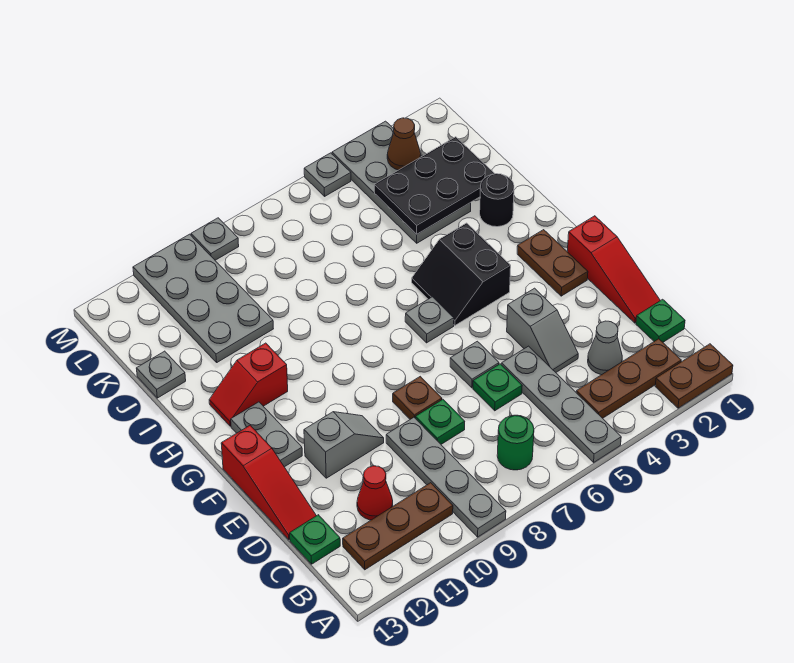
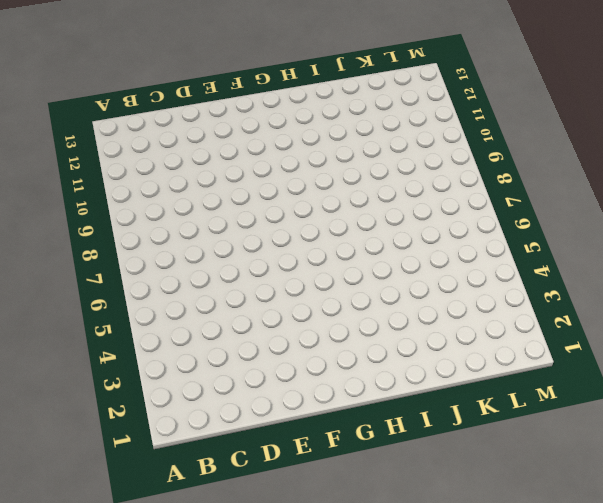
none -> brown plate A1:A2 level 1
none -> grey plate A5:D5 level 1
none -> grey plate A9:D9 level 1
none -> brown plate B2:B4 level 1

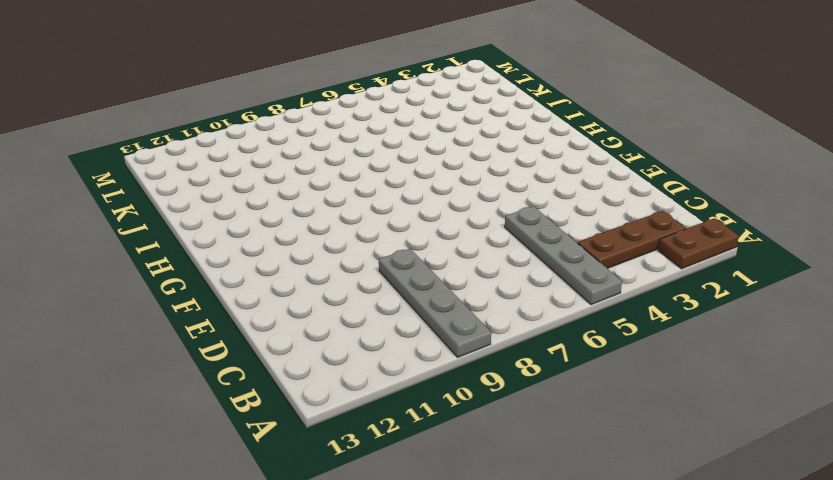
none -> green round brick B7 level 1
none -> brown plate B10:B12 level 1
none -> green plate C1 level 1
none -> grey cone C3 level 1

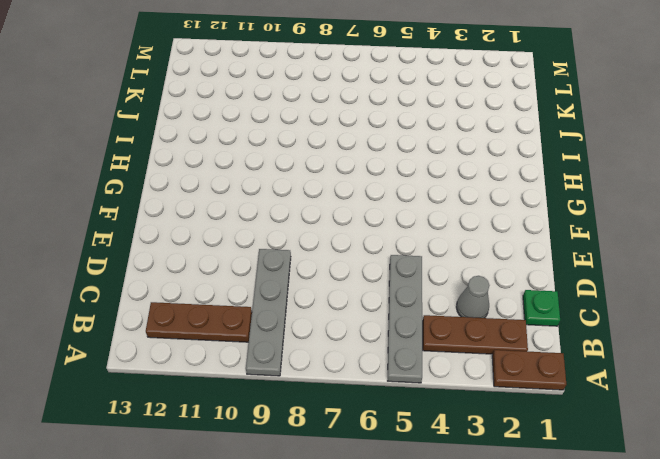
none -> green round brick B7 level 1
none -> red cone C11 level 1
none -> green plate C13 level 1
none -> red slope D1:F1 level 1 top F

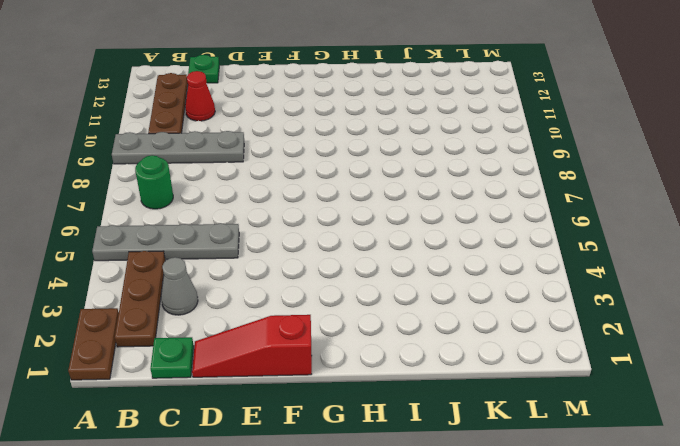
none -> grey slope D4:E4 level 1 top E
none -> green plate D6 level 1
none -> green plate D8 level 1
none -> red slope D13:F13 level 1 top F

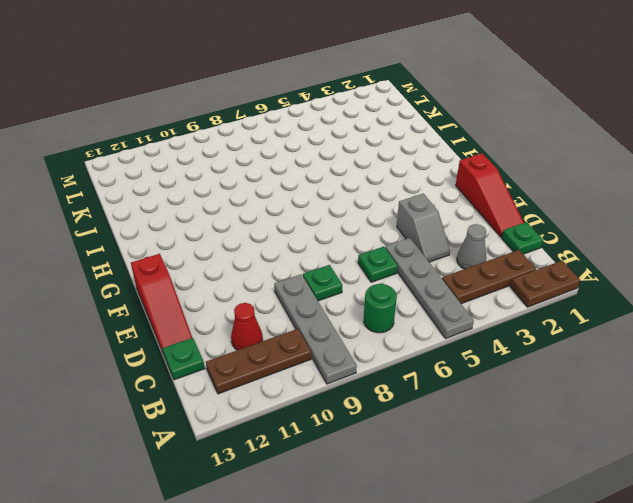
none -> grey plate E6 level 1
none -> brown plate E8 level 1
none -> grey slope E10:E11 level 1 top 11
none -> brown plate F2:G2 level 1

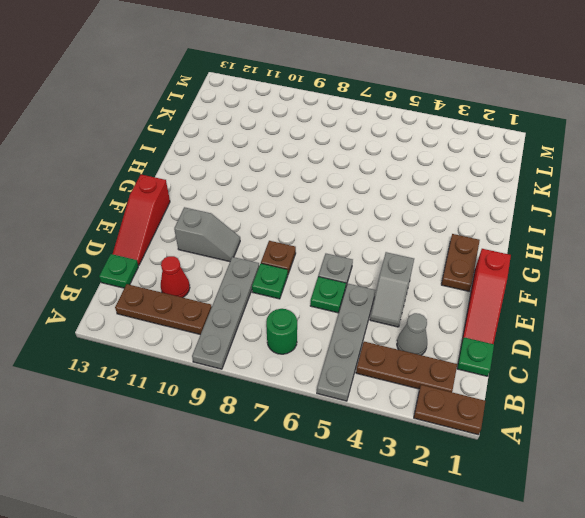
none -> grey plate F12:G12 level 1
none -> black slope G4:H5 level 1 top 4
none -> grey plate G6 level 1
none -> red slope H11:H12 level 1 top 11

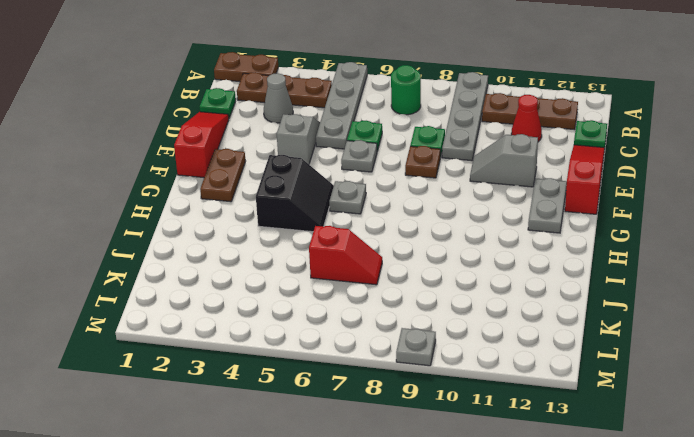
red slope J6:J7 level 1 top 6 -> red slope H11:H12 level 1 top 11
none -> black round brick I2 level 1
none -> grey plate J3:M4 level 1
none -> grey plate J10:M11 level 1
none -> grey plate J13 level 1

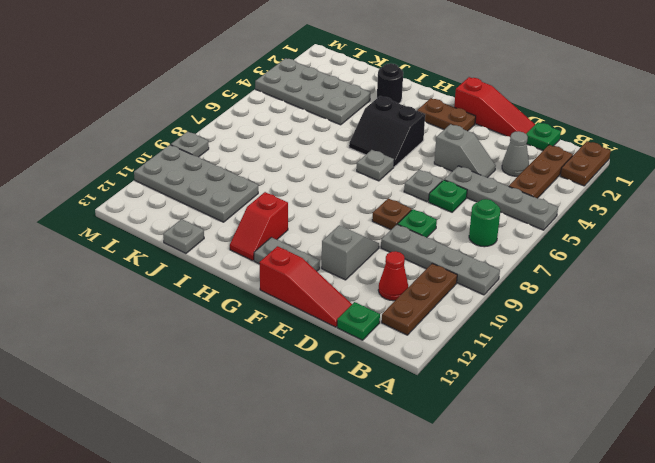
none -> grey plate M5 level 1
none -> black plate J2:K4 level 2
none -> brown cone L3 level 2

